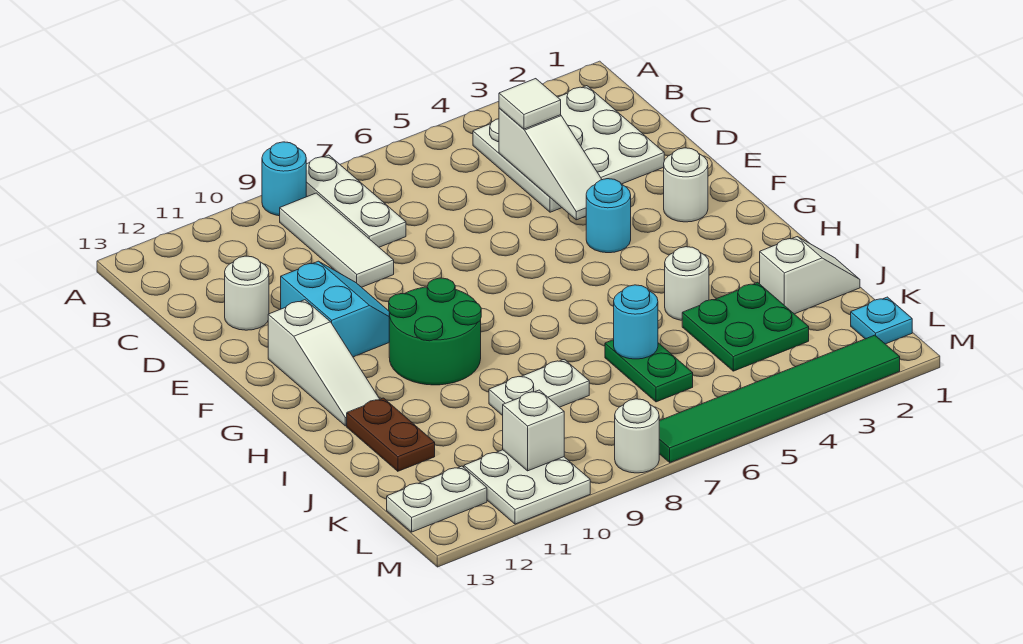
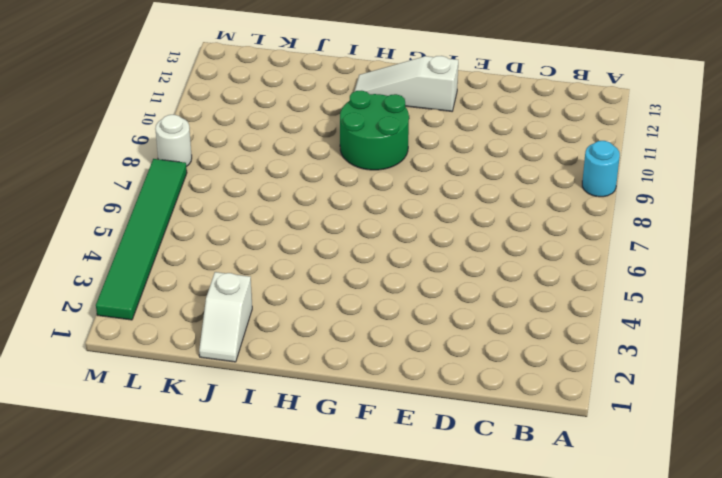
none -> white plate A8:C8 level 1
none -> white plate B2:D4 level 1
none -> white tile B9:D9 level 1

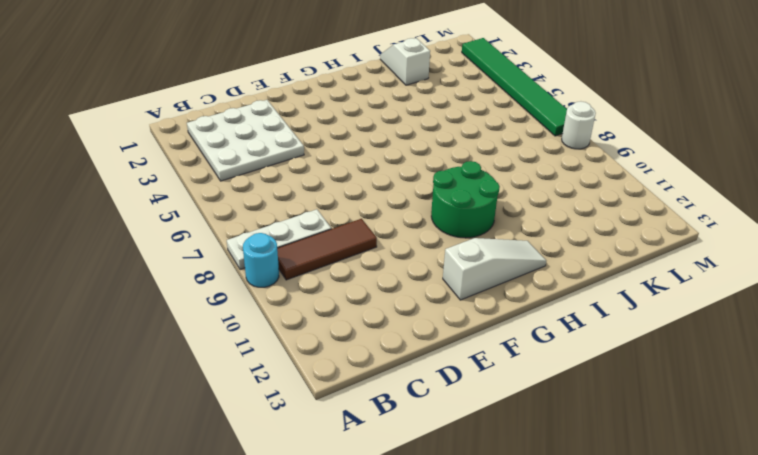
brown tile B9:D9 level 1 -> white tile B9:D9 level 1
none -> white round brick D12 level 1
none -> cyan slope E10:F11 level 1 top 11
none -> white round brick F2 level 1

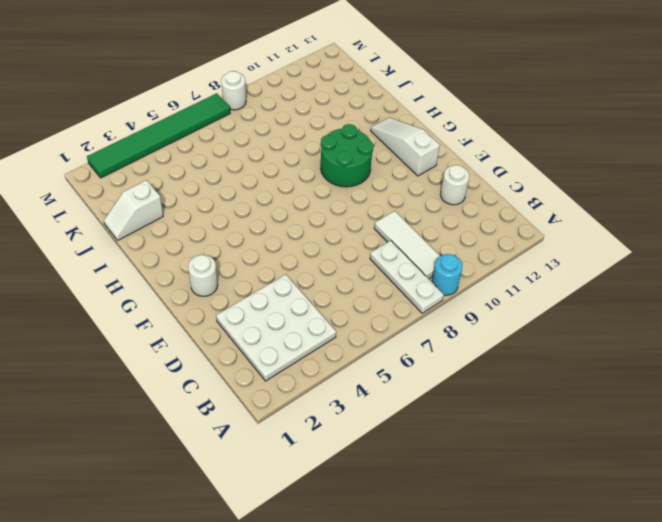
none -> cyan slope E10:F11 level 1 top 11
none -> cyan round brick F4 level 1
none -> white round brick I4 level 1

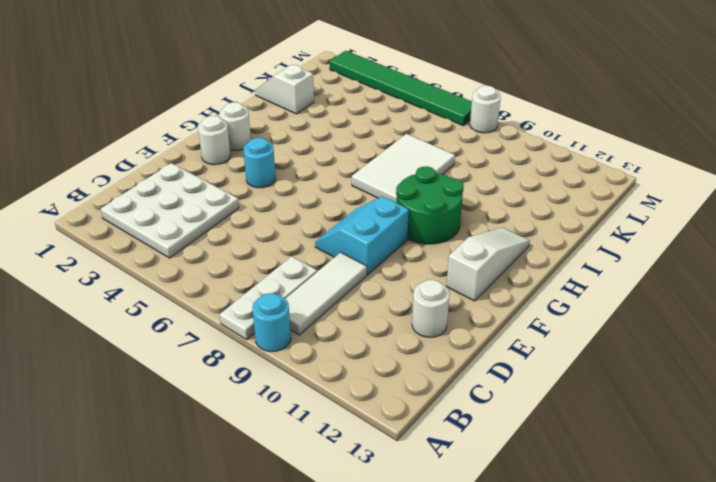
cyan slope E8:F9 level 1 top 9 -> cyan slope E10:F11 level 1 top 11
white round brick G2 level 1 -> white round brick I4 level 1
white tile H7:J8 level 1 -> white plate J8:J9 level 1
none -> brown plate I12:J12 level 1
none -> green plate J3:K4 level 1
none -> green plate J6:K6 level 1

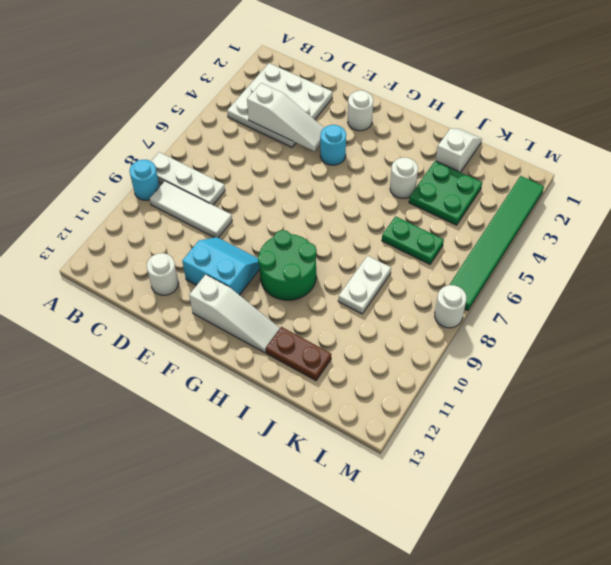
none -> cyan plate L1 level 1
none -> white plate L10:M11 level 1
none -> white plate L12:L13 level 1

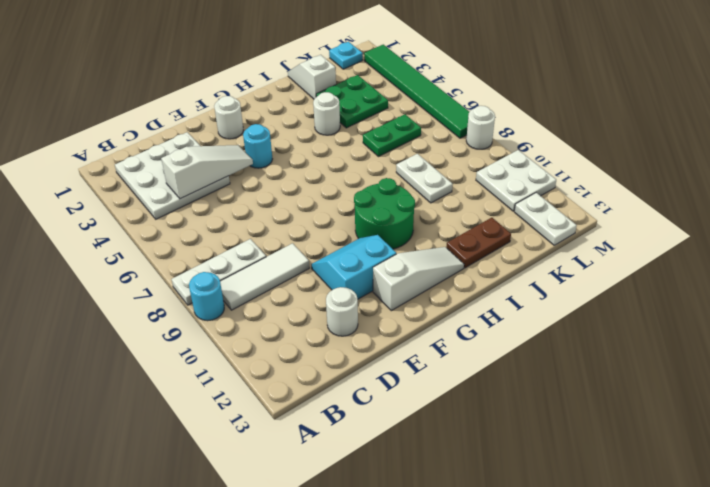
none -> cyan round brick J6 level 2
none -> white brick L10 level 2
none -> white tile C4 level 3

